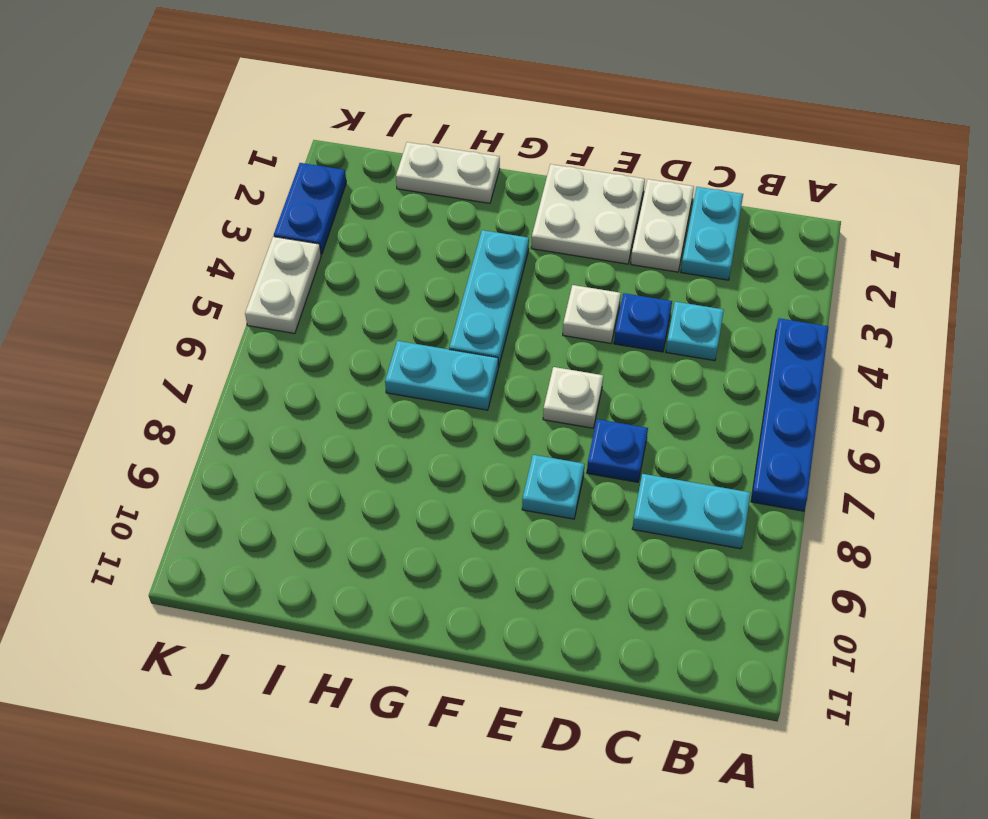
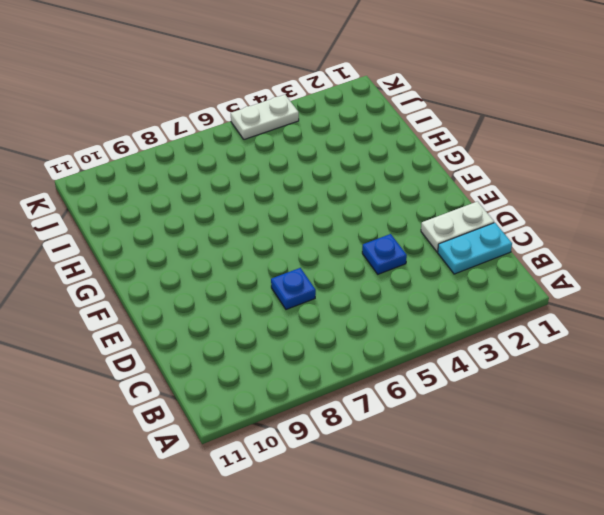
none -> blue plate A4:A7 level 1
none -> cyan plate B8:C8 level 1
none -> cyan plate C4 level 1

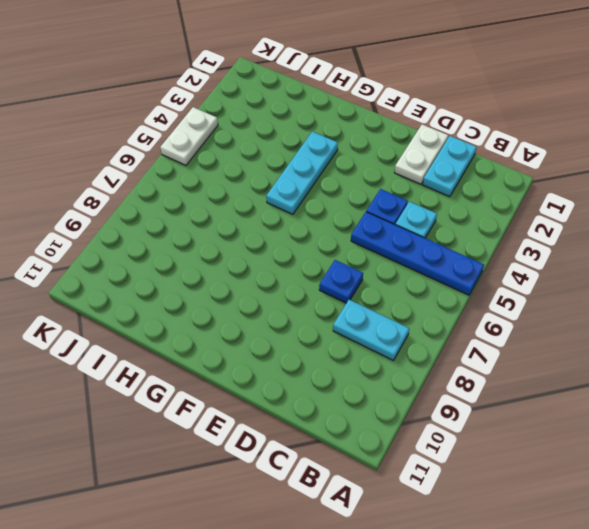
blue plate A5:D5 level 1 -> blue plate A4:A7 level 1
none -> white plate E1:F2 level 1
none -> white plate E4 level 1
none -> white plate E6 level 1

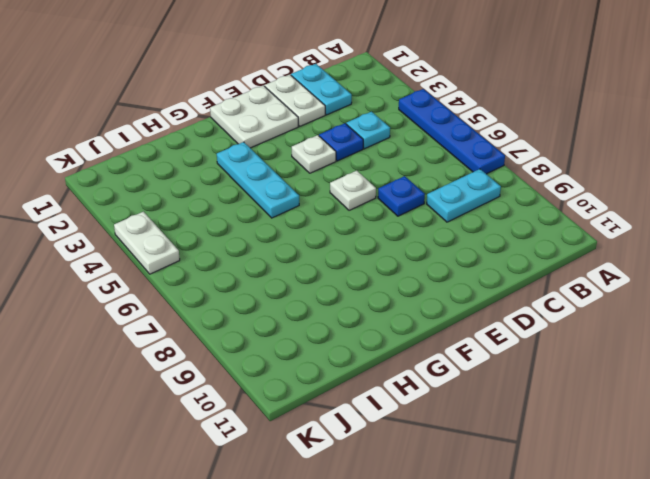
none -> cyan plate E8 level 1
none -> cyan plate G6:H6 level 1
none -> white plate H1:I1 level 1

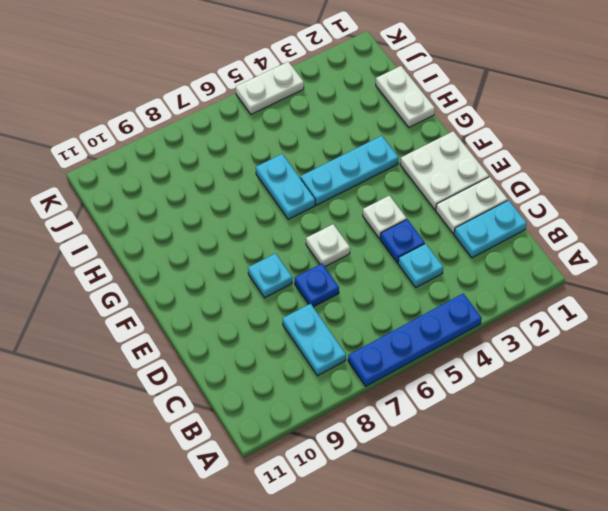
none -> blue plate K2:K3 level 1

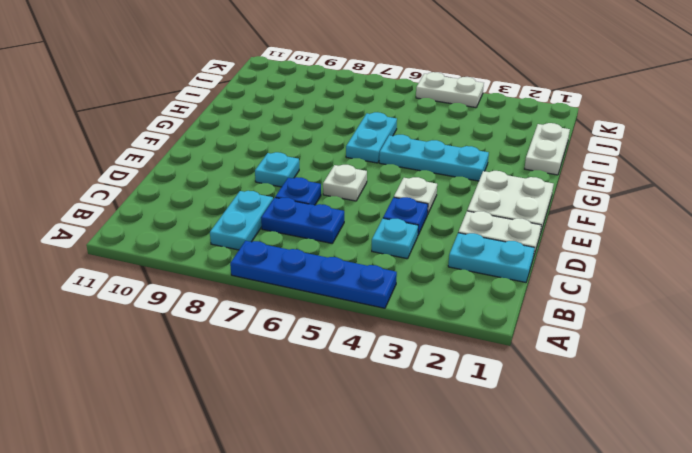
blue plate C6:C7 level 1 -> blue plate K2:K3 level 1

